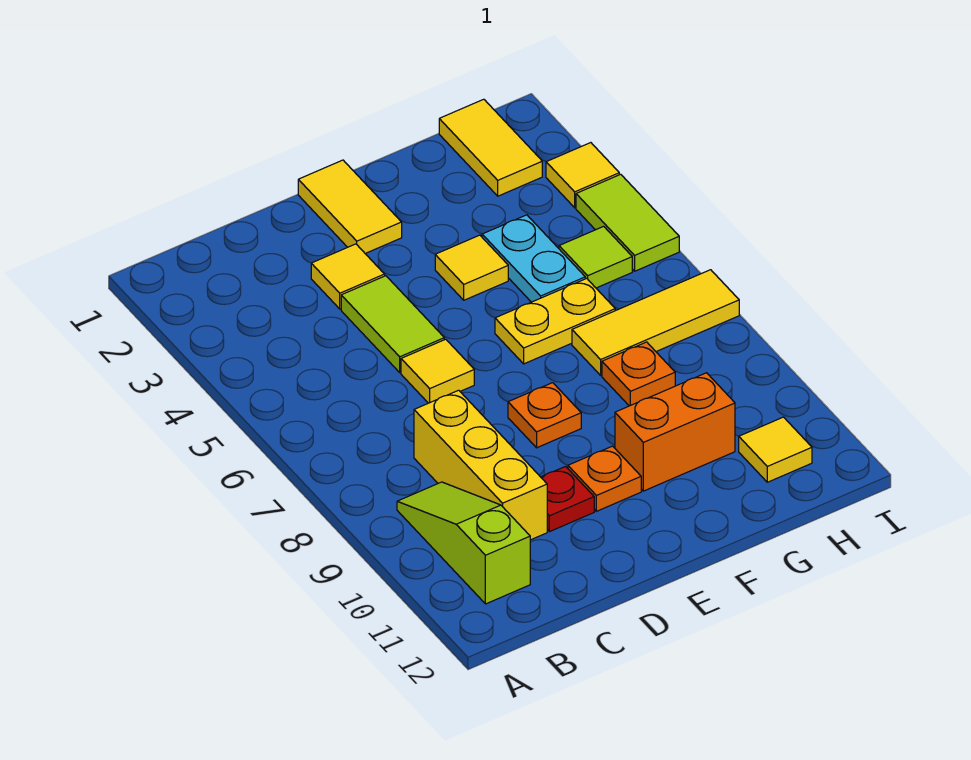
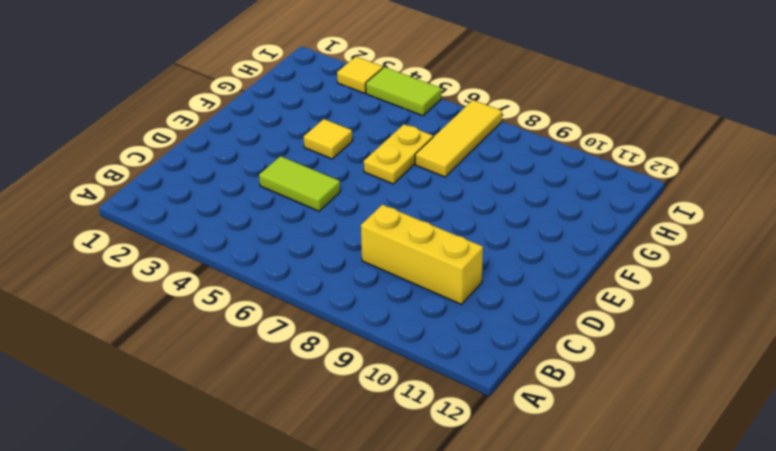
none -> lime slope B9:B11 level 1 top 11
none -> yellow tile D3 level 1
none -> yellow tile D6 level 1

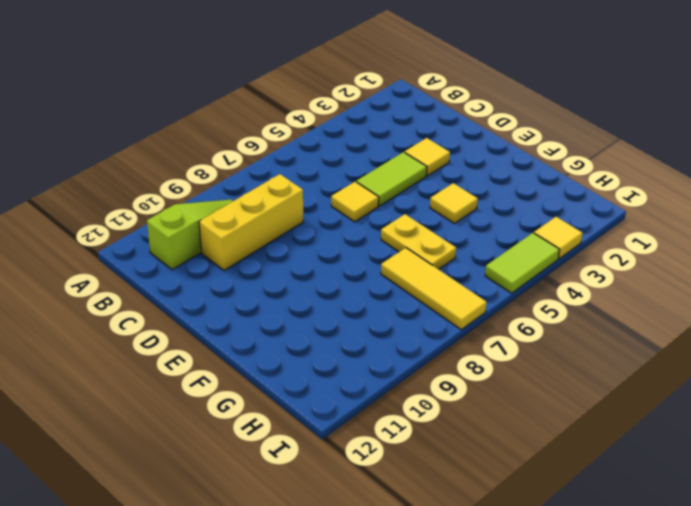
none -> red plate D10 level 1
none -> yellow tile E1:E2 level 1
none -> orange plate E8 level 1

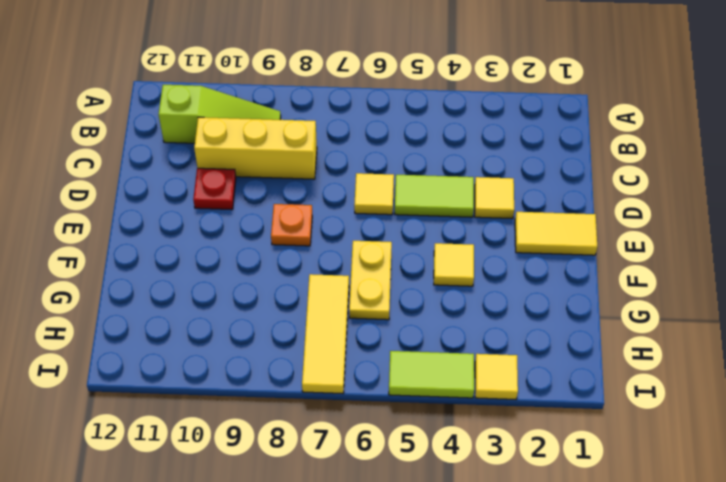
none -> orange plate E10 level 1
none -> orange brick F10:G10 level 1
none -> cyan plate G4:G5 level 1

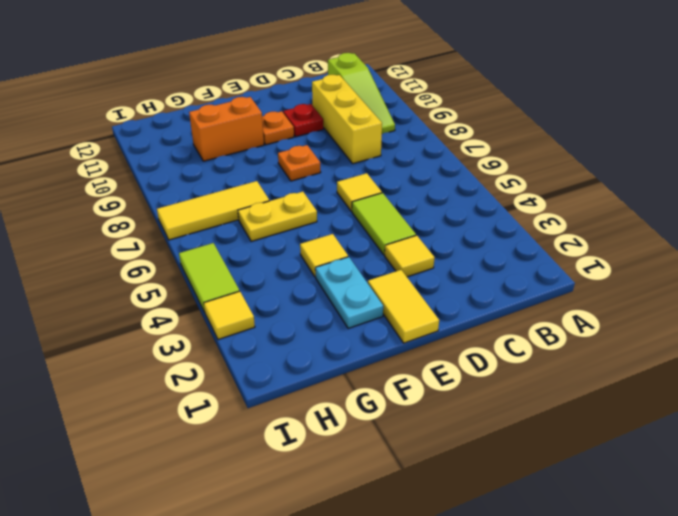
cyan plate F2:F3 level 1 -> cyan plate G4:G5 level 1
none -> orange plate G8 level 1
none -> yellow tile H1:H2 level 1
none -> lime tile H5 level 1

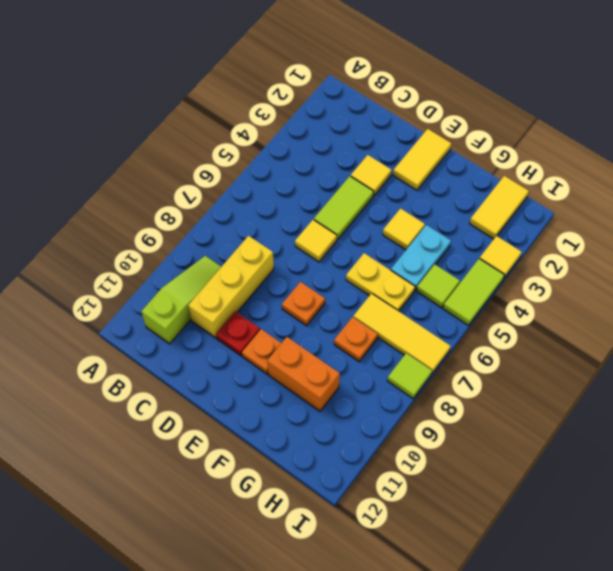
lime tile I8 level 1 -> none
none -> yellow tile H11 level 1

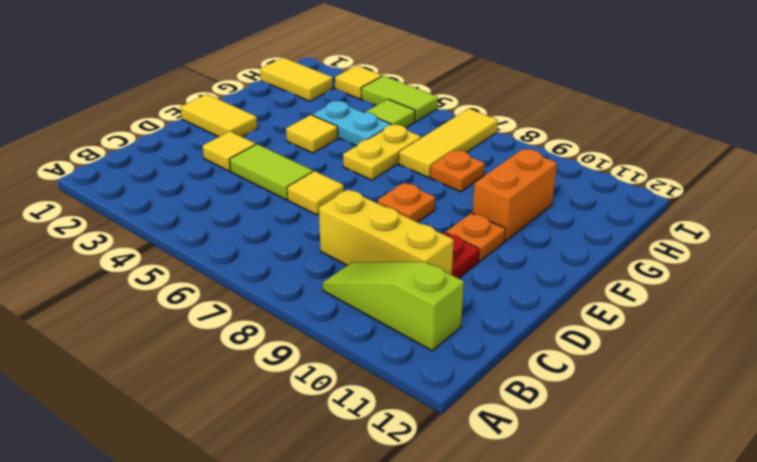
none -> yellow tile H11 level 1

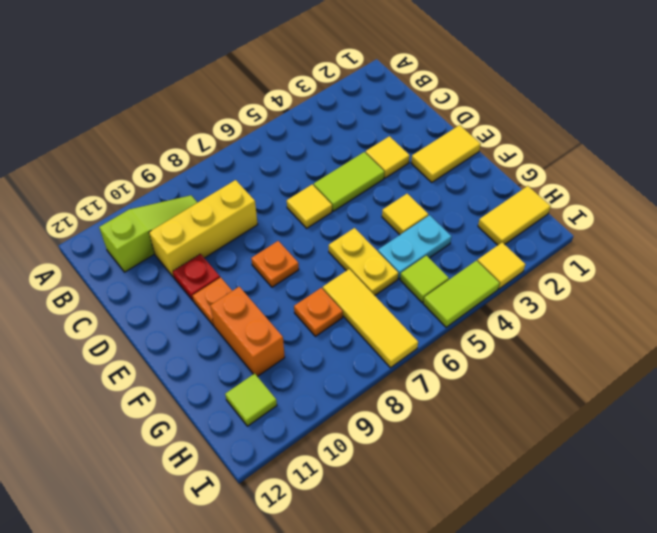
lime tile H11 level 1 -> yellow tile H11 level 1

